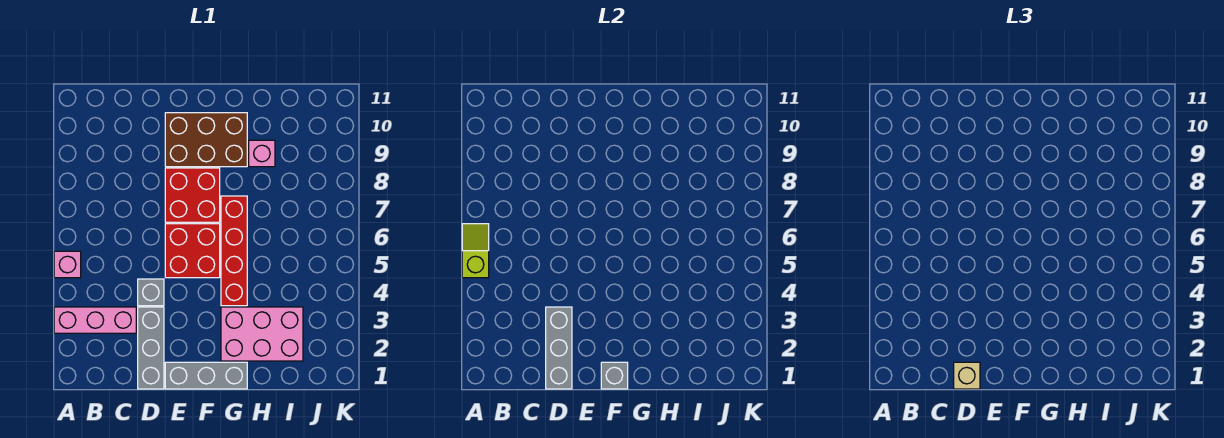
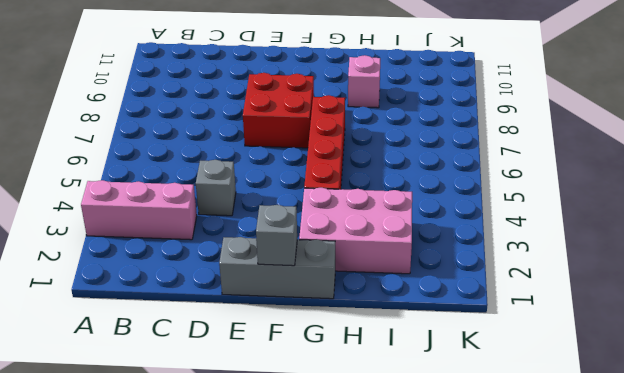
none -> pink brick A5 level 1
none -> grey brick D1:D3 level 1
none -> red brick E5:F6 level 1

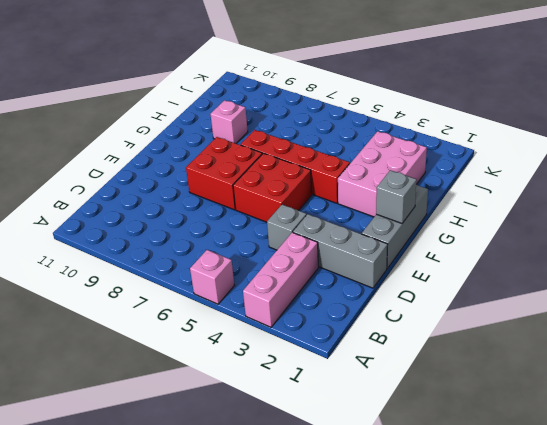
none -> brown brick E9:G10 level 1
none -> lime slope A5:A6 level 2 top 5
none -> grey brick D1:D3 level 2

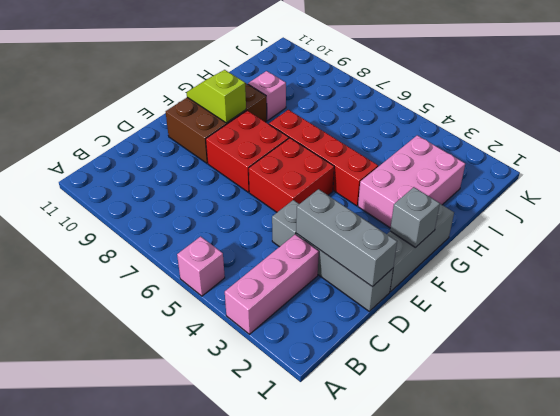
lime slope F9:F10 level 2 top 9 -> lime slope A5:A6 level 2 top 5
none -> tan brick D1 level 3

